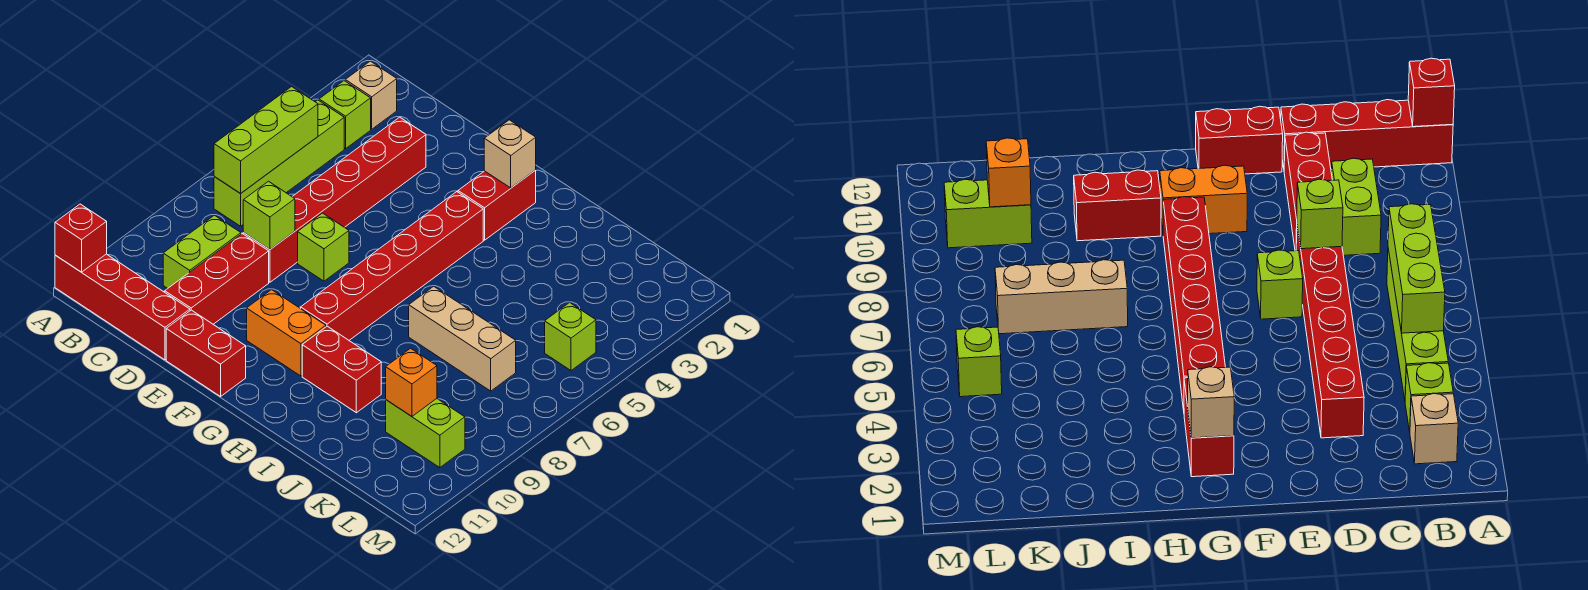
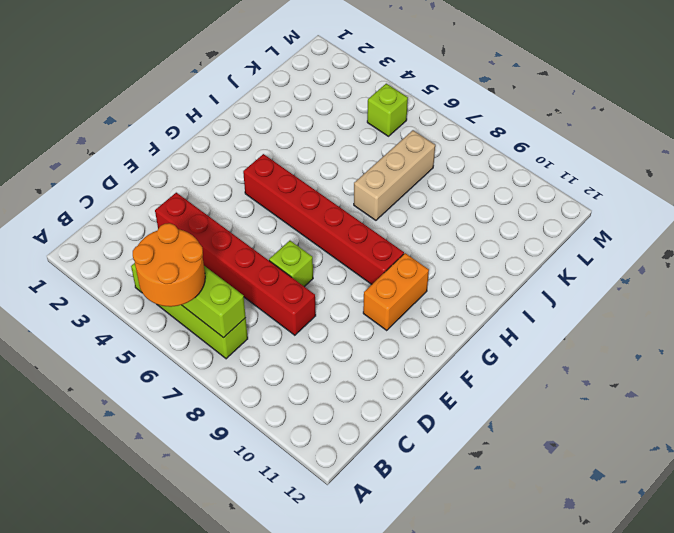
orange round brick A5:B6 level 3 -> none
none -> red brick A12:D12 level 1
none -> tan brick B2 level 1
none -> lime brick B3 level 1

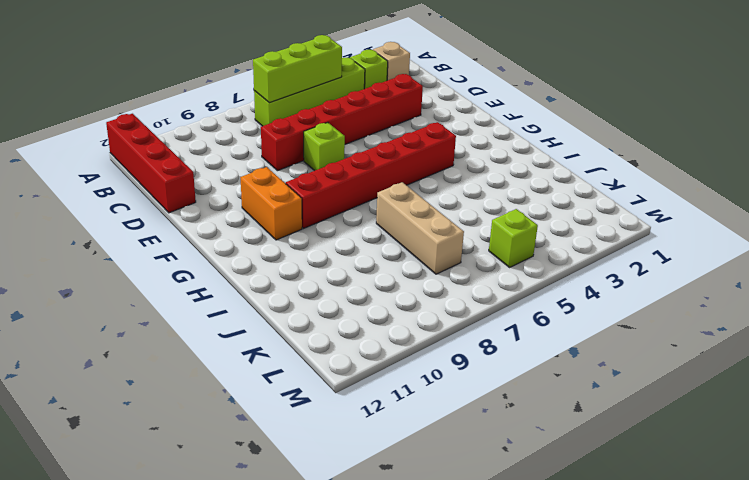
none -> lime brick C9:C10 level 1
none -> red brick D9:D11 level 1
none -> red brick E12:F12 level 1

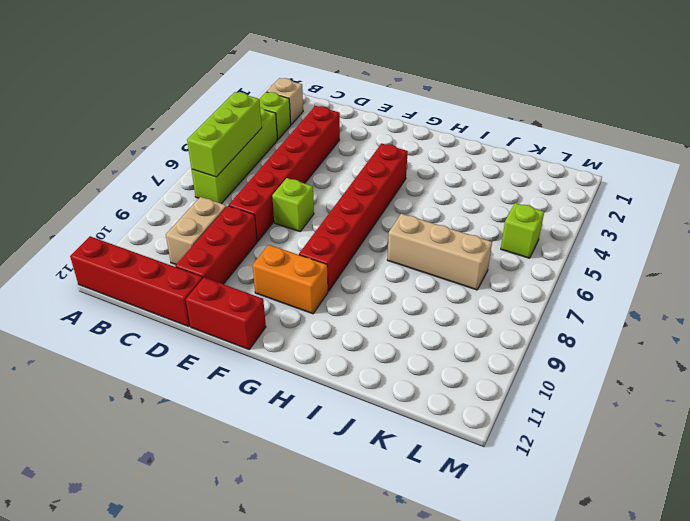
tan brick C9:C10 level 1 -> lime brick C9:C10 level 1
none -> red brick G2:G3 level 1
none -> red brick H10:I10 level 1
none -> lime brick K10:L10 level 1

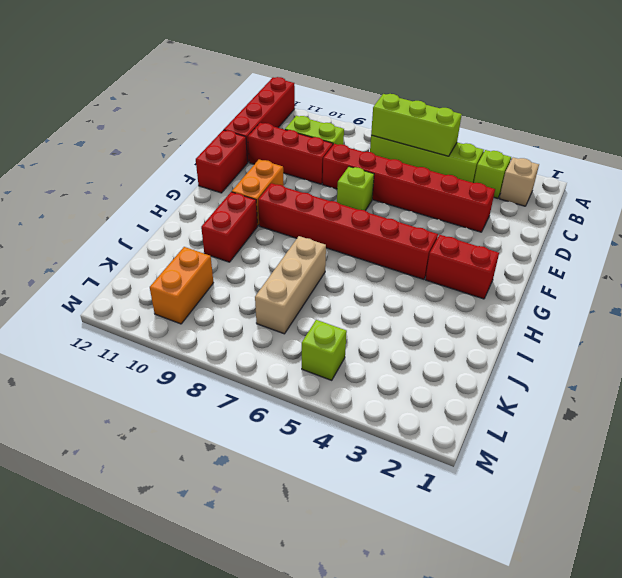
orange brick K10:L10 level 1 -> lime brick K10:L10 level 1
none -> red brick A12 level 2
none -> lime brick D8 level 2
none -> tan brick G2 level 2

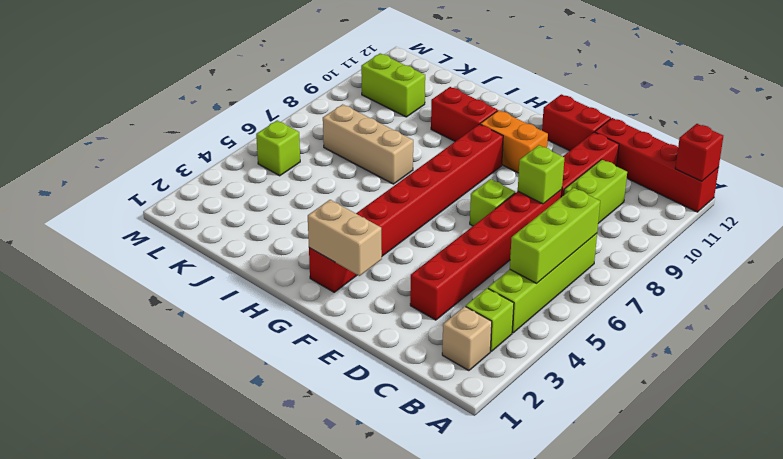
tan brick F2:G2 level 2 -> tan brick G2 level 2
none -> orange brick K10 level 2

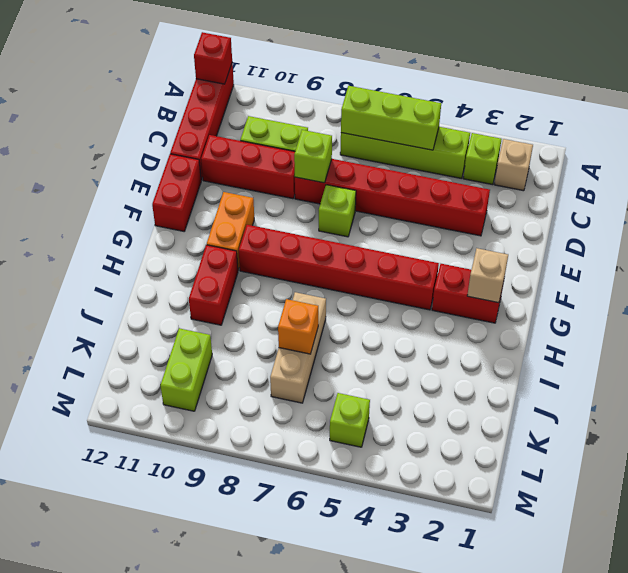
orange brick J7 level 2 -> orange brick K10 level 2

